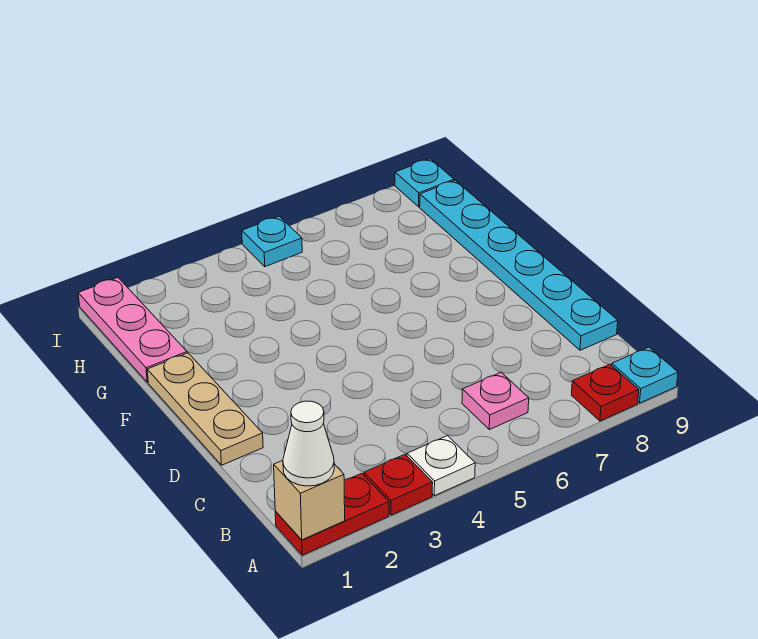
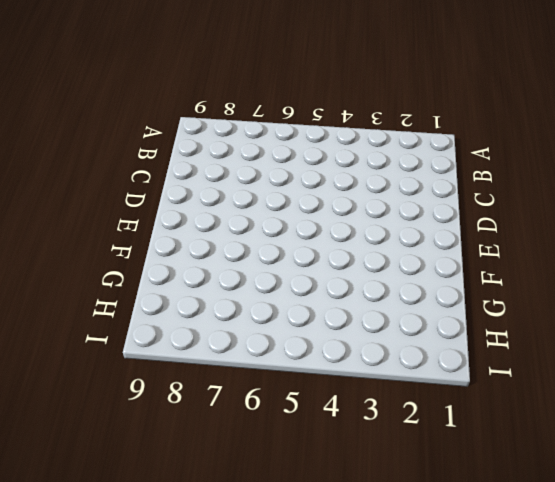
none -> red plate A1:A2 level 1
none -> red plate A3 level 1
none -> white plate A4 level 1

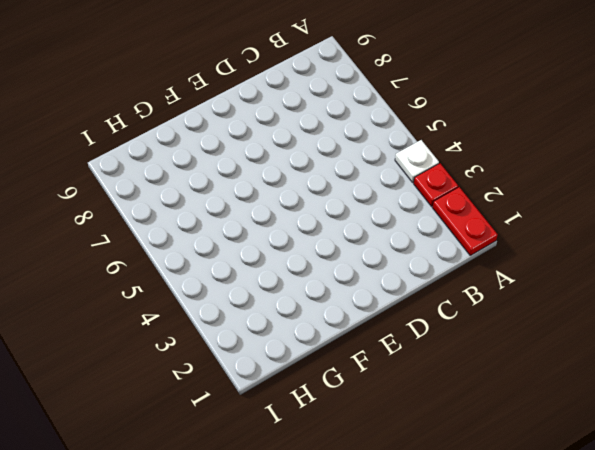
none -> red plate A8 level 1
none -> cyan plate A9 level 1
none -> pink plate B6 level 1

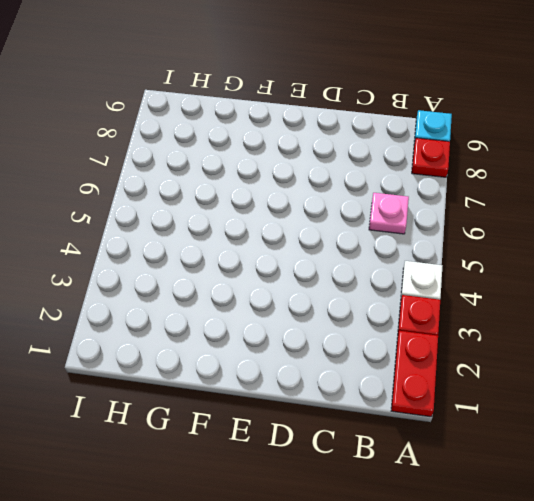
none -> cyan plate C9:H9 level 1
none -> tan plate D1:F1 level 1
none -> pink plate G1:I1 level 1

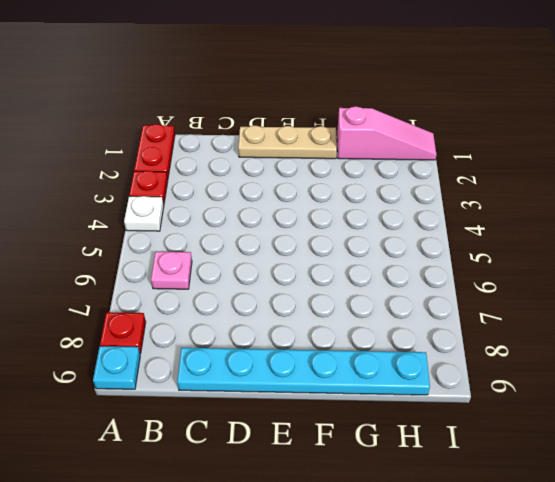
pink slope G1:I1 level 1 top G -> pink plate G1:I1 level 1
none -> cyan plate I5 level 1
none -> cyan plate I9 level 1
none -> tan brick A1 level 2

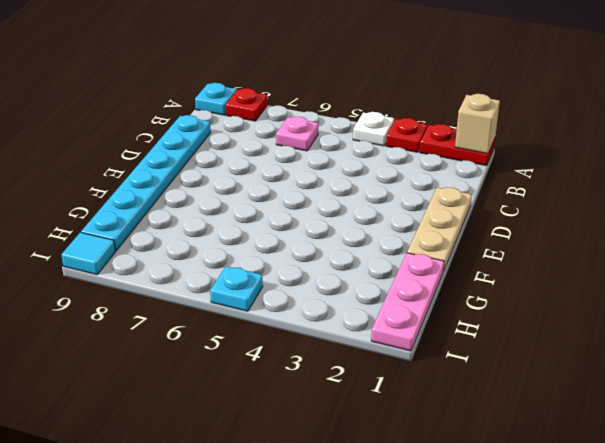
cyan tile I9 level 1 -> cyan plate I9 level 1
none -> white cone A1 level 3

